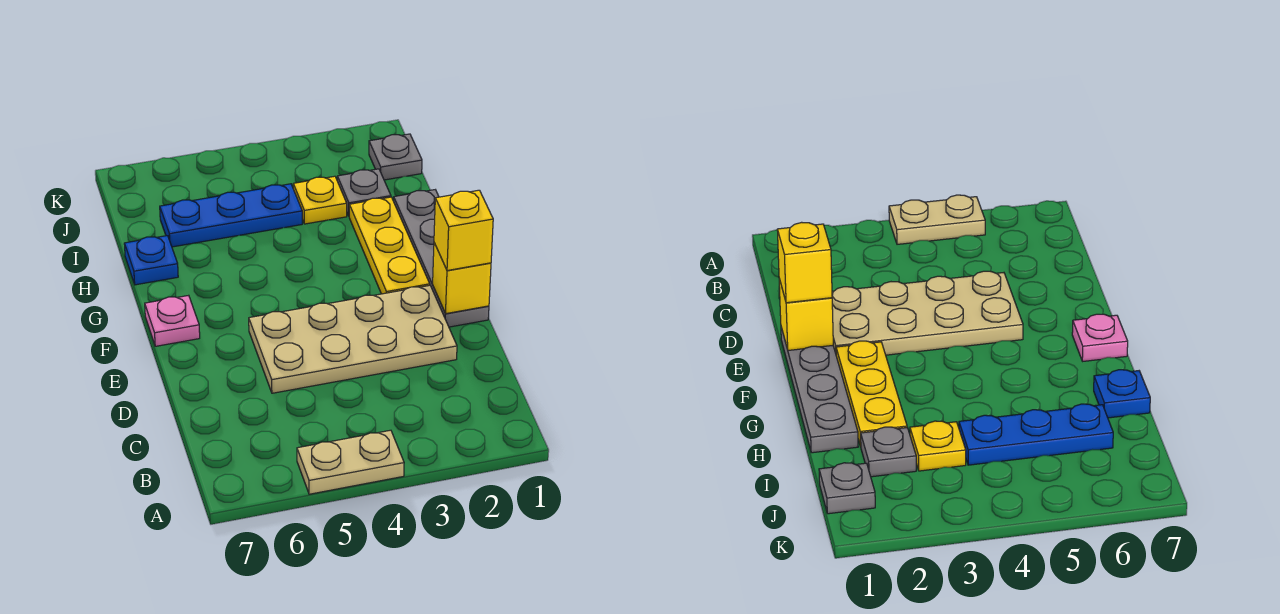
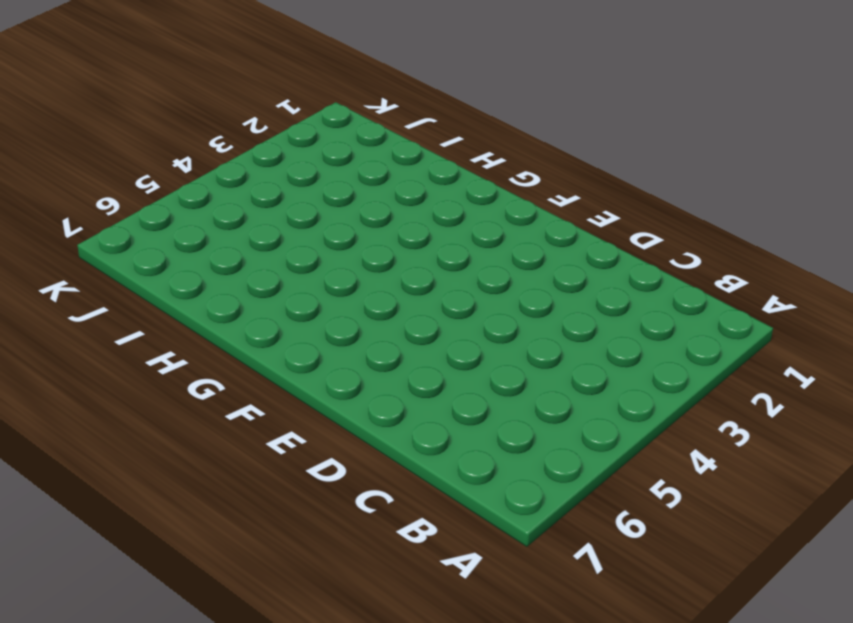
none -> tan plate A4:A5 level 1
none -> tan plate D2:E5 level 1
none -> grey plate E1:H1 level 1

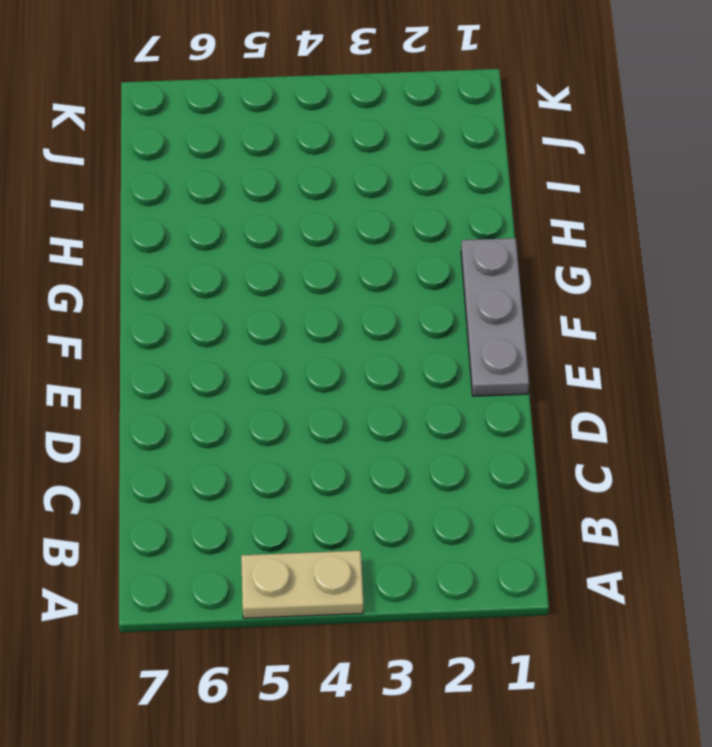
grey plate E1:G1 level 1 -> grey plate E1:H1 level 1
none -> tan plate D2:E5 level 1
none -> yellow plate F2:H2 level 1
none -> pink plate F7 level 1

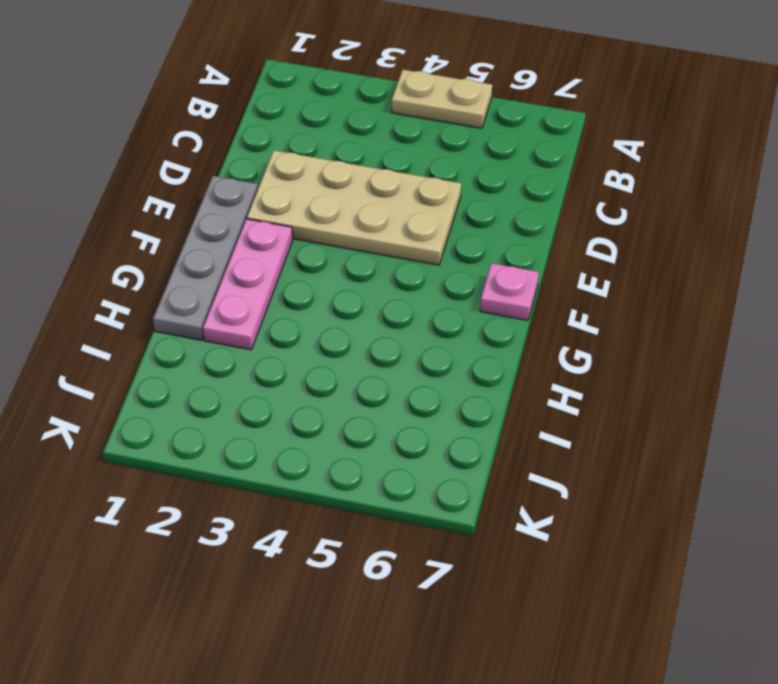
pink plate F2:H2 level 1 -> yellow plate F2:H2 level 1
none -> blue plate H7 level 1
none -> grey plate I2 level 1
none -> yellow plate I3 level 1

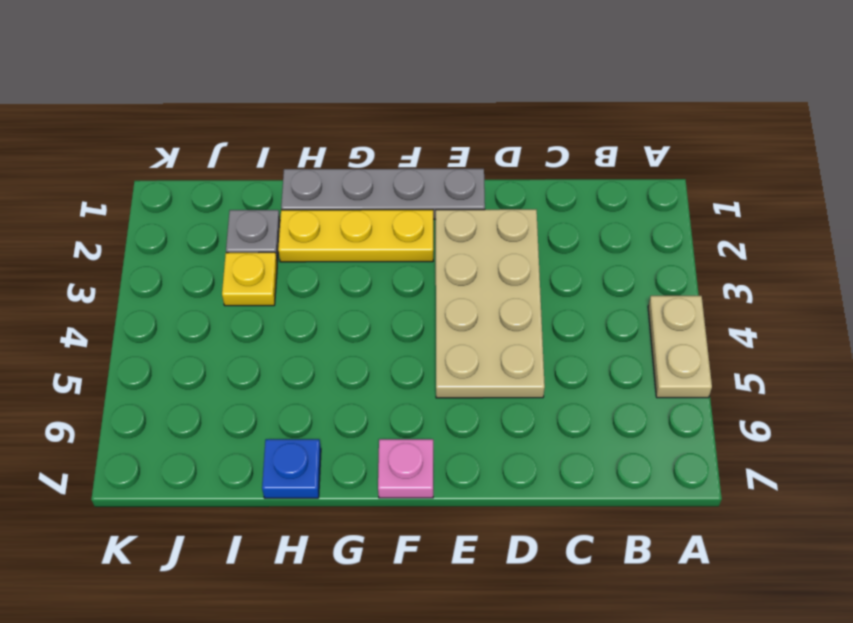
none -> blue plate I4:I6 level 1
none -> grey plate J1 level 1
none -> yellow brick E1 level 2

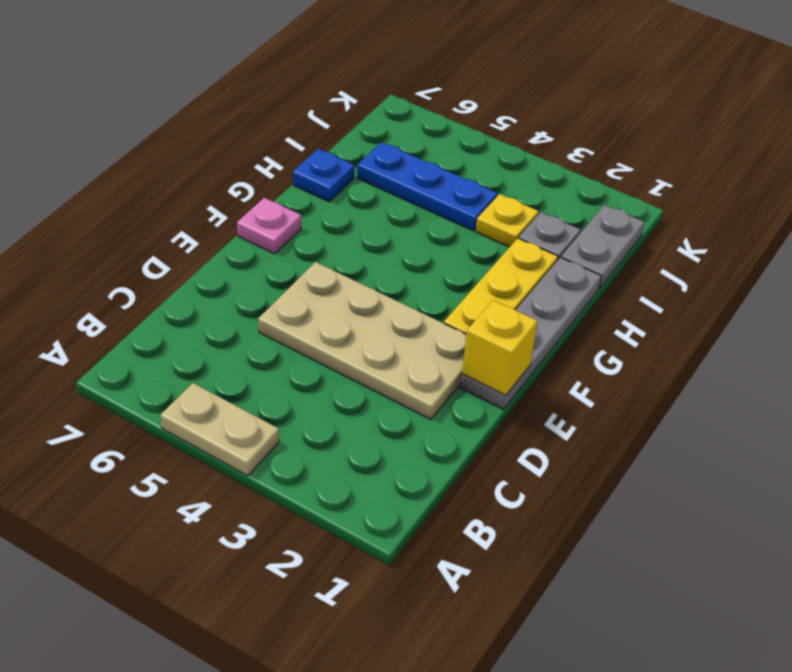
grey plate I1:J1 level 1 -> grey plate J1 level 1
none -> yellow brick E1 level 3

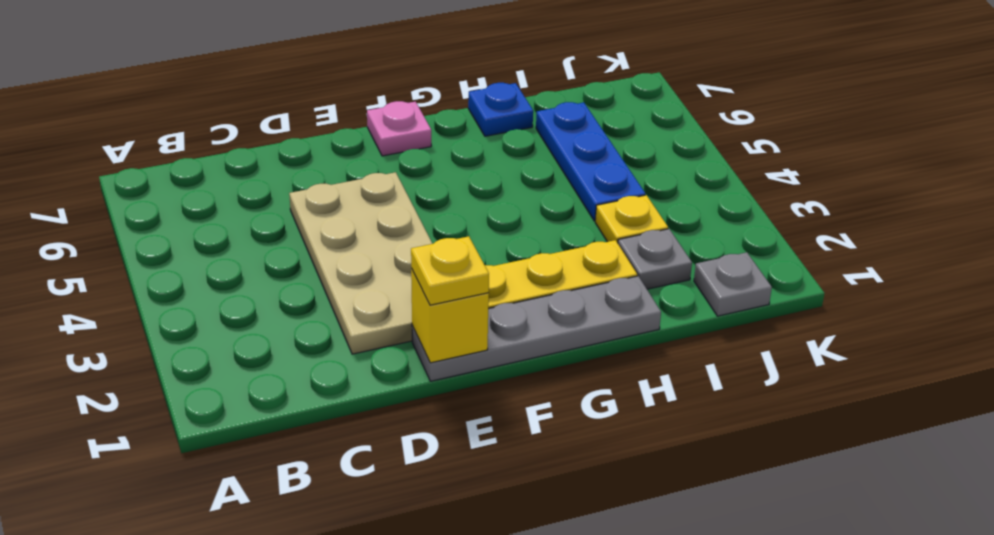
yellow plate E1 level 3 -> yellow brick E1 level 3
none -> tan plate A4:A5 level 1

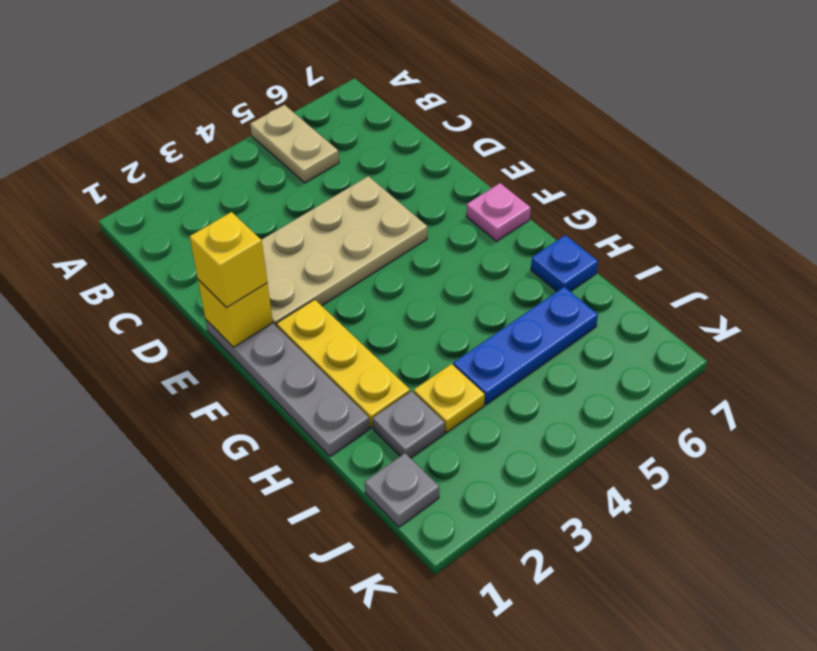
tan plate A5:B5 level 1 -> tan plate A4:A5 level 1

